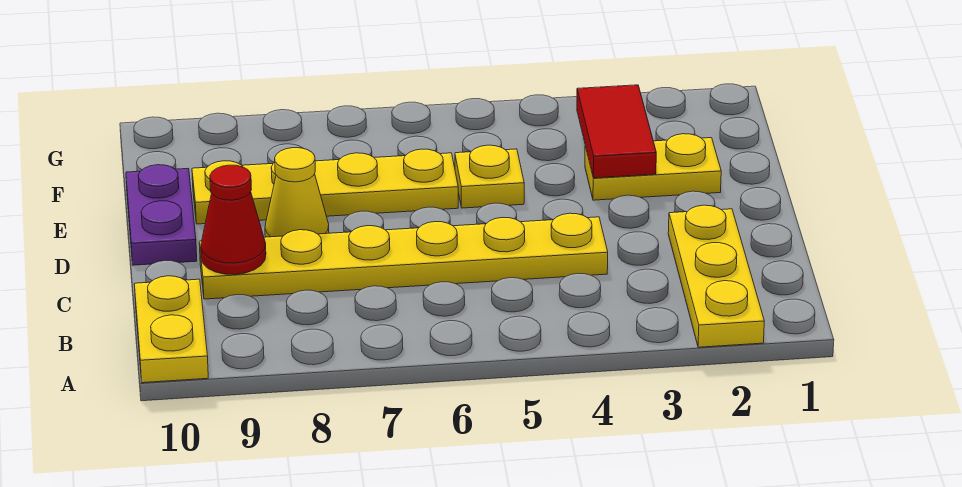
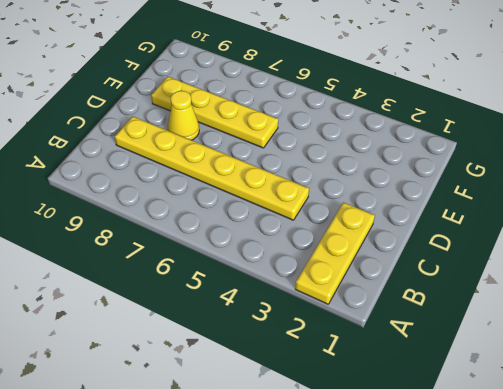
none -> yellow plate A10:B10 level 1
none -> purple plate D10:E10 level 1

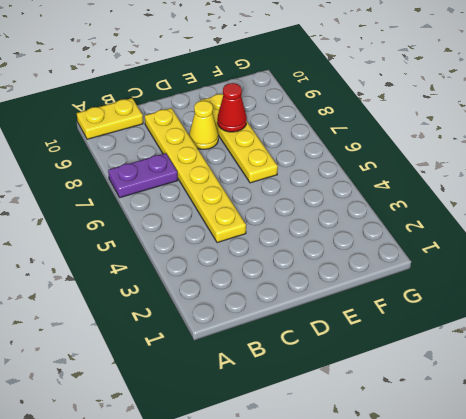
purple plate A7:B7 level 1 -> purple plate D10:E10 level 1
red cone E8 level 2 -> red cone C9 level 2
none -> yellow plate A2:C2 level 1
none -> yellow plate E2:E3 level 1

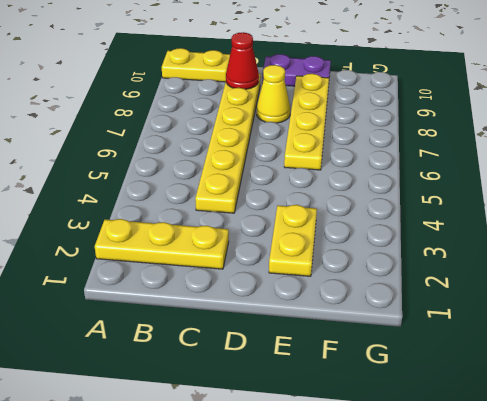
none -> yellow plate E5 level 1
none -> red tile E3:F3 level 2

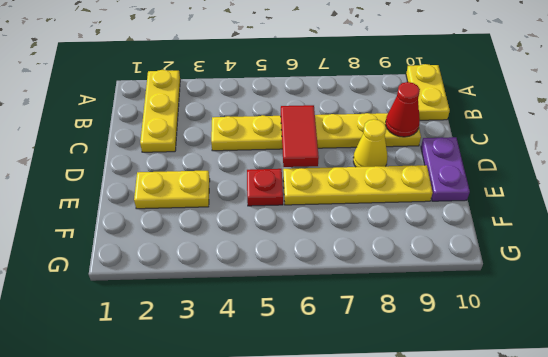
red tile C6:D6 level 2 -> red tile E3:F3 level 2
red plate E5 level 1 -> yellow plate E5 level 1

